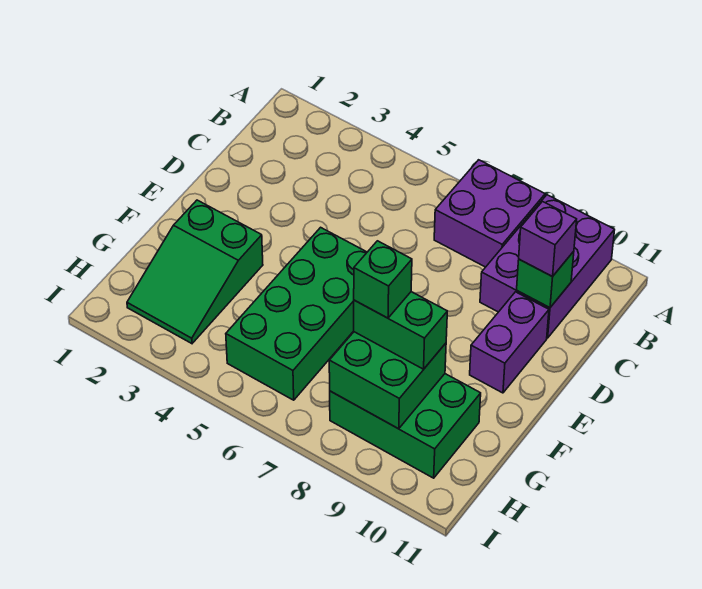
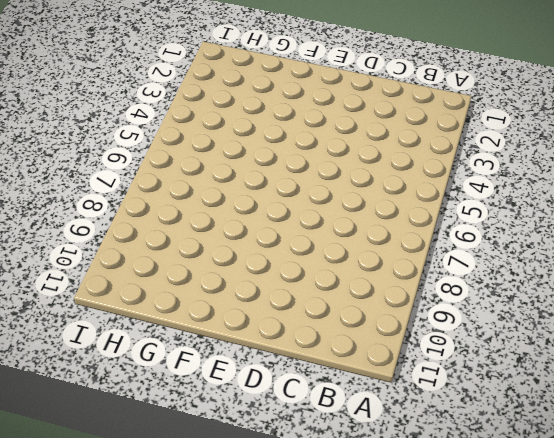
none -> purple brick A7:B8 level 1
none -> purple brick A9:C10 level 1

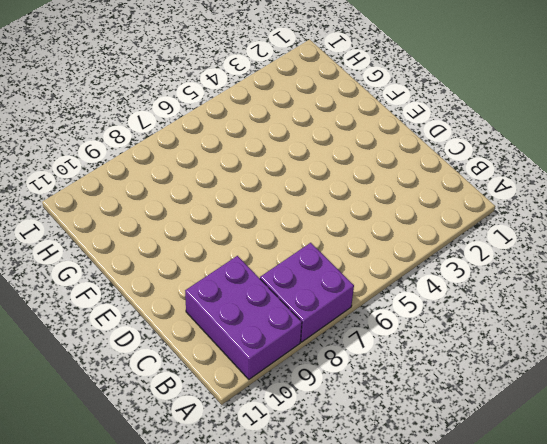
none -> purple brick D10:E10 level 1
none -> green brick E5:H6 level 1

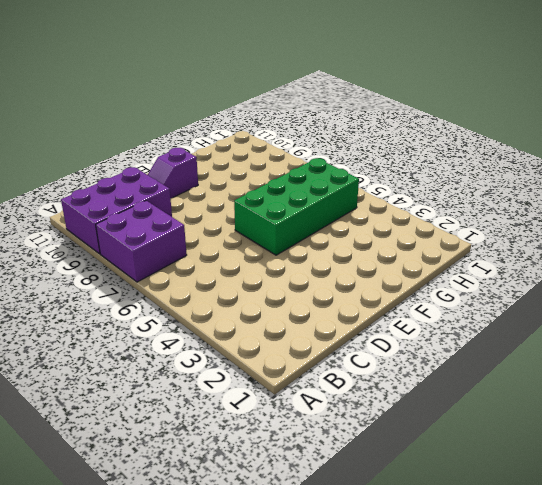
purple slope D10:E10 level 1 top E -> purple brick D10:E10 level 1
none -> green slope F2:H3 level 1 top F
none -> green brick G8:H10 level 1

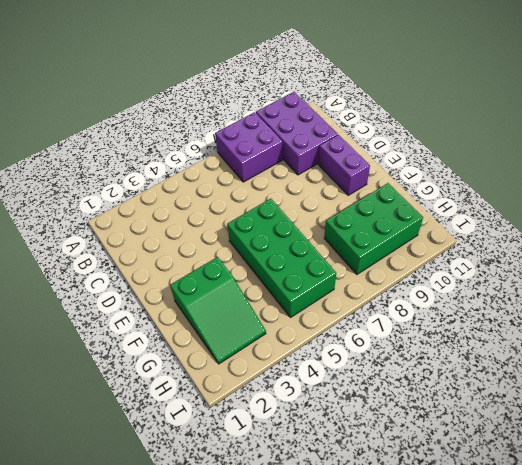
none -> green brick C10 level 2
none -> green brick G8:H9 level 2

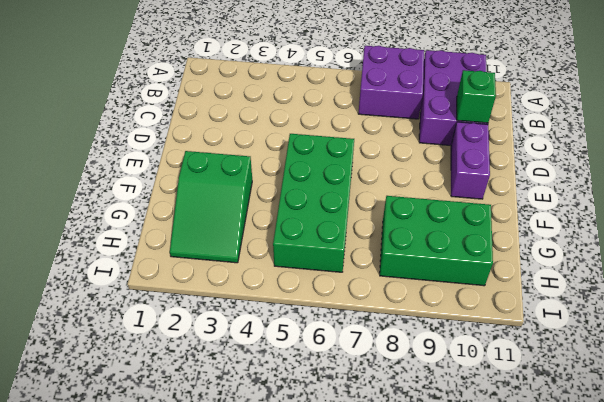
none -> green brick G8:H9 level 2
none -> purple brick C10 level 3

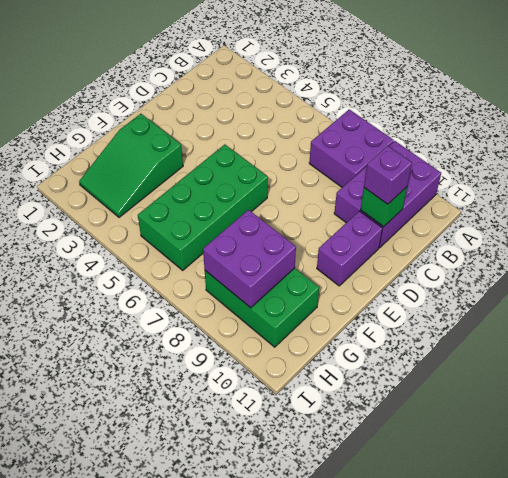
purple brick G8:H9 level 2 -> green brick G8:H9 level 2
none -> green brick G8:G9 level 3
none -> green brick G8 level 4

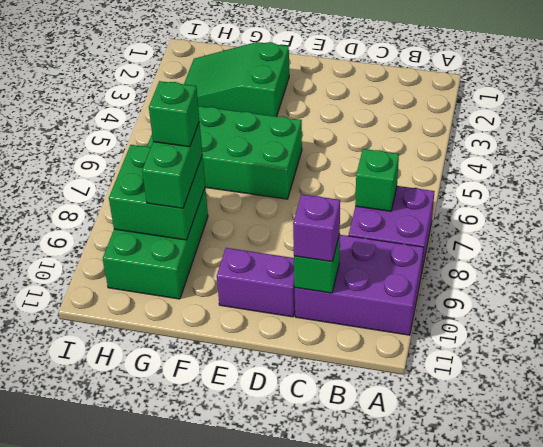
green brick B7 level 2 -> none

